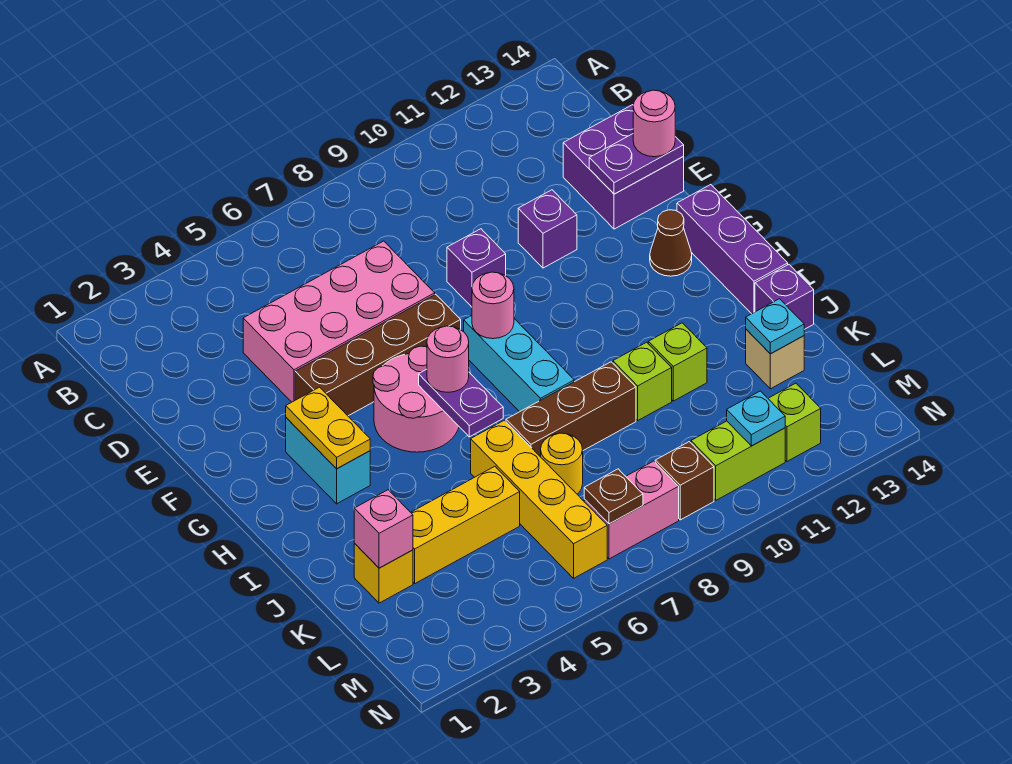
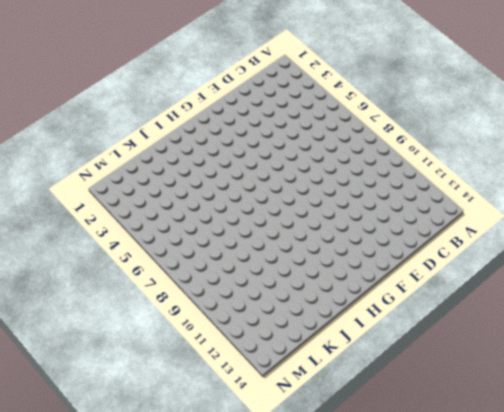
none -> pink brick D4:E7 level 1
none -> purple brick D13:E14 level 1
none -> purple brick E9 level 1
none -> purple brick E11 level 1

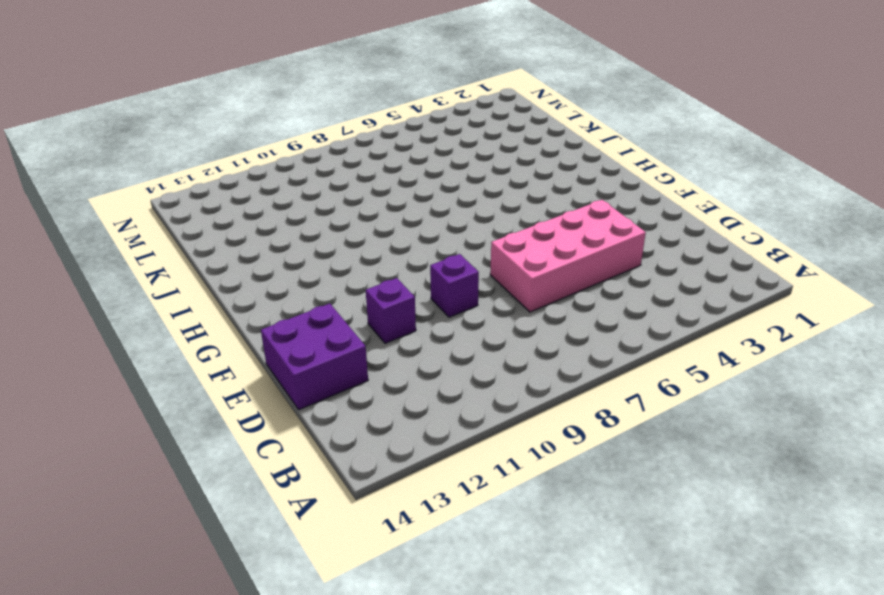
none -> brown brick F4:F7 level 1
none -> cyan brick G3:H3 level 1
none -> pink round brick G5:H6 level 1
none -> cyan brick G8:I8 level 1

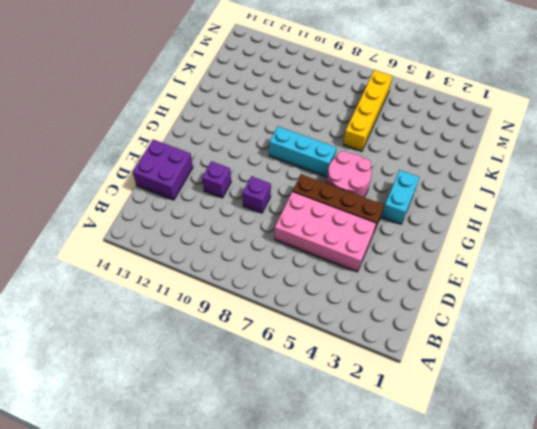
cyan brick H7:H9 level 1 -> cyan brick G8:I8 level 1
none -> brown cone G13 level 1
none -> purple brick G14:I14 level 1
none -> brown brick J7:J9 level 1
none -> lime brick J10 level 1

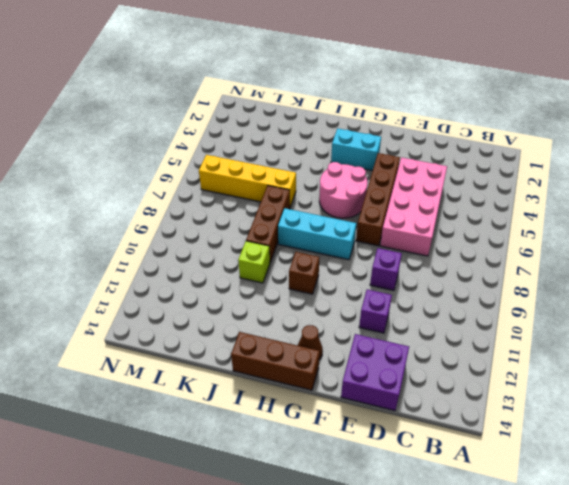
brown brick G14:I14 level 1 -> purple brick G14:I14 level 1
brown brick H10 level 1 -> brown brick M9 level 1
none -> lime brick J11 level 1
none -> purple brick J14 level 1
none -> yellow brick K2 level 1
none -> yellow brick K3:K5 level 1

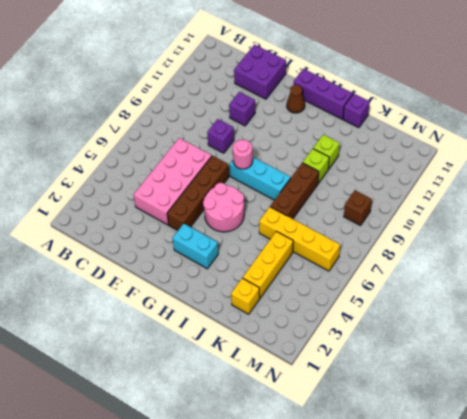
none -> yellow round brick K7 level 1
none -> tan brick K13 level 1
none -> pink brick M7:M8 level 1
none -> lime brick M10:M11 level 1

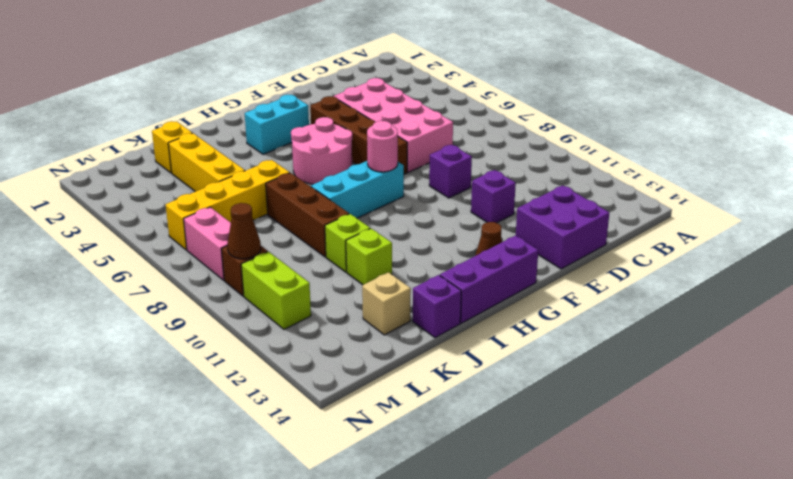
brown cone M9 level 2 -> none
none -> yellow round brick K7 level 1
none -> lime brick M12 level 1
none -> purple plate E13:E14 level 2
none -> yellow plate G3:H3 level 2

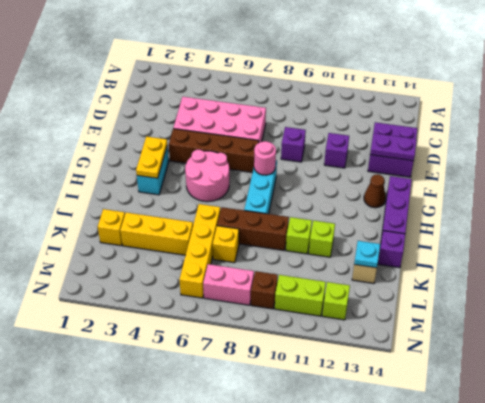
yellow brick K7 level 1 -> yellow round brick K7 level 1
none -> purple plate H6:I6 level 2
none -> pink brick K2 level 2
none -> brown plate M7 level 2
none -> cyan plate M11 level 2

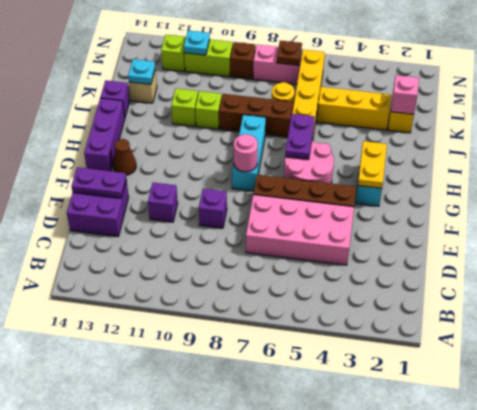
none -> pink round brick E14 level 3
none -> pink round brick H6 level 3

